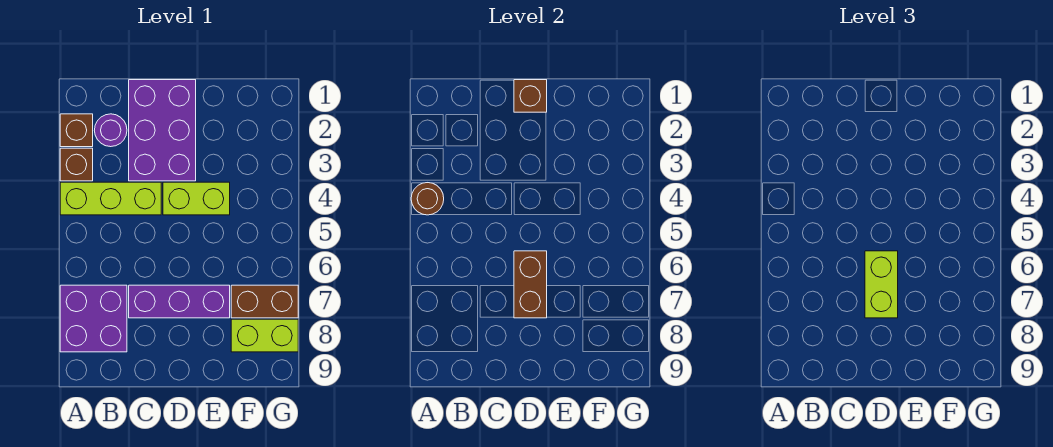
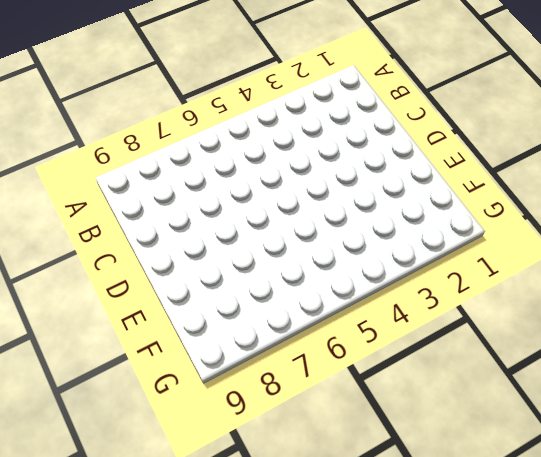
none -> brown brick A2 level 1
none -> brown brick A3 level 1
none -> lime brick A4:C4 level 1

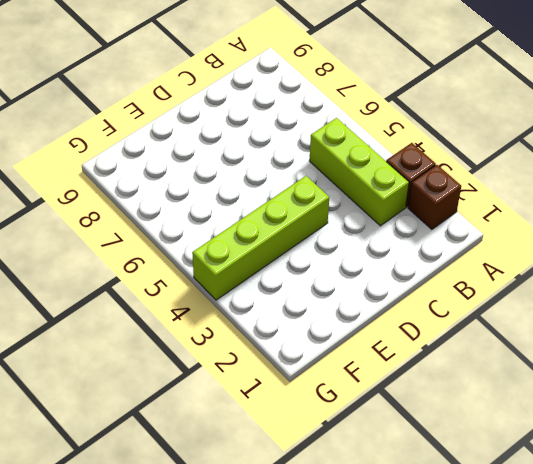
lime brick B3:B5 level 1 -> lime brick A4:C4 level 1
lime brick D4:G4 level 1 -> lime brick D4:E4 level 1
none -> purple brick A7:B8 level 1
none -> purple round brick B2 level 1
none -> purple brick C1:D3 level 1

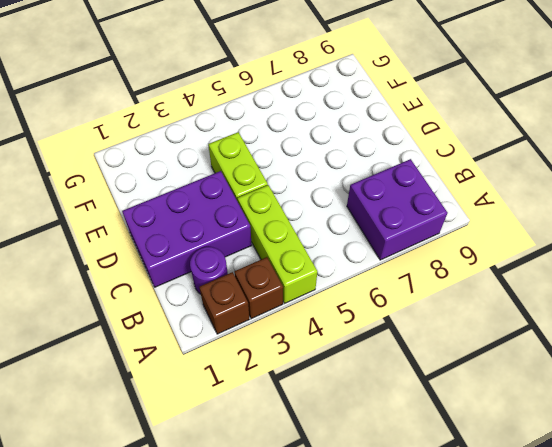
none -> purple brick C7:E7 level 1
none -> brown brick F7:G7 level 1
none -> lime brick F8:G8 level 1

